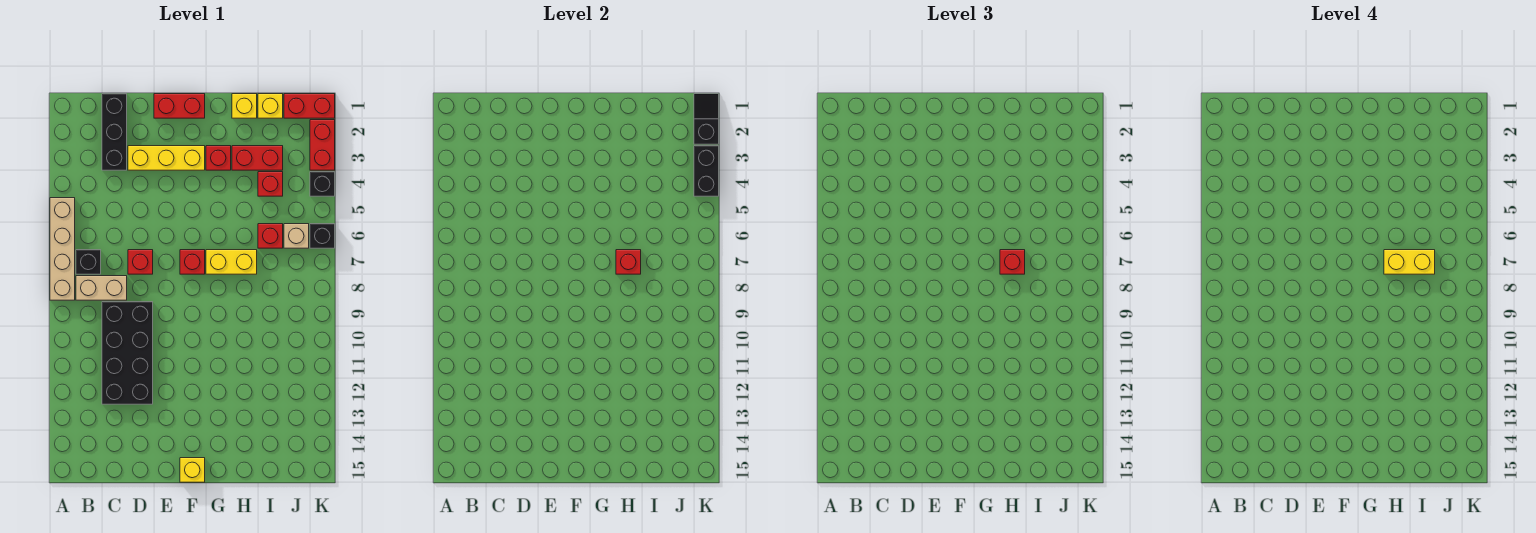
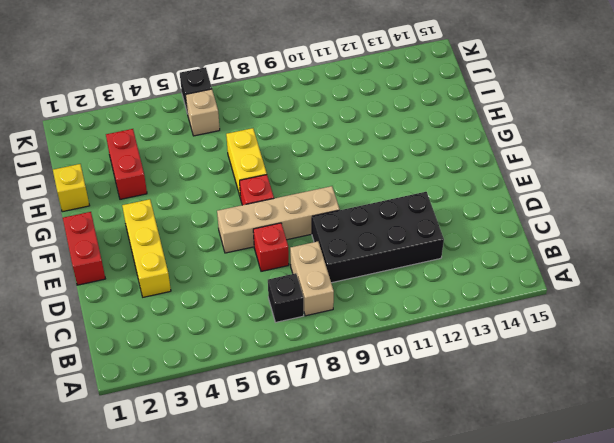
tan brick E6:E9 level 1 -> tan brick A5:A8 level 1
none -> black brick C1:C3 level 1
none -> yellow brick F15 level 1
none -> red brick G3 level 1

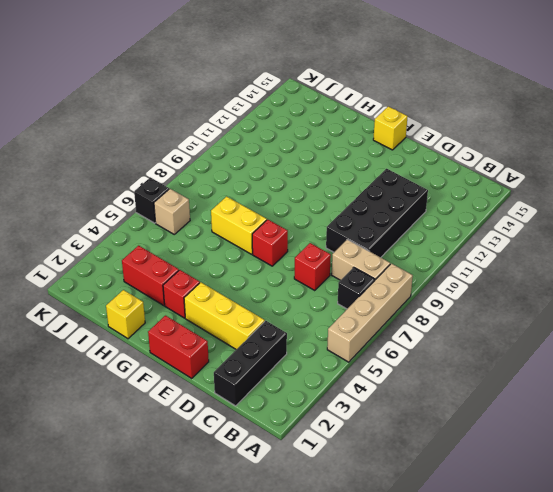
none -> yellow brick I1 level 1
none -> red brick I4 level 1
none -> red brick I6 level 1

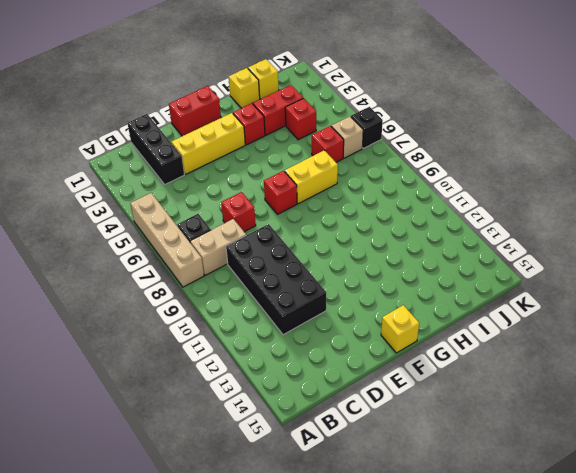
none -> red brick J1:K1 level 1
none -> red brick K2:K3 level 1
none -> black brick K4 level 1

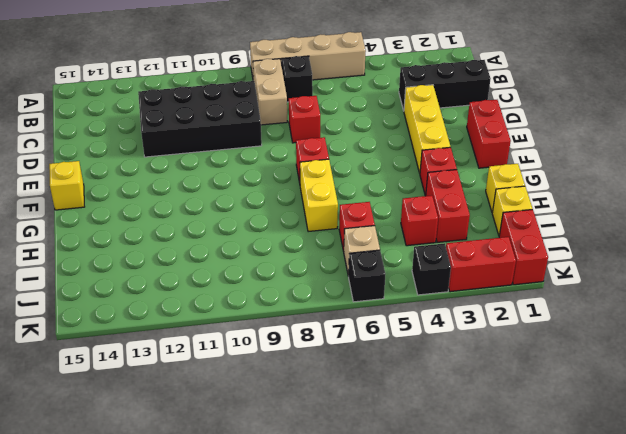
none -> red brick H7 level 2
none -> black slope K1:K2 level 2 top 2
none -> black brick K3:K4 level 2

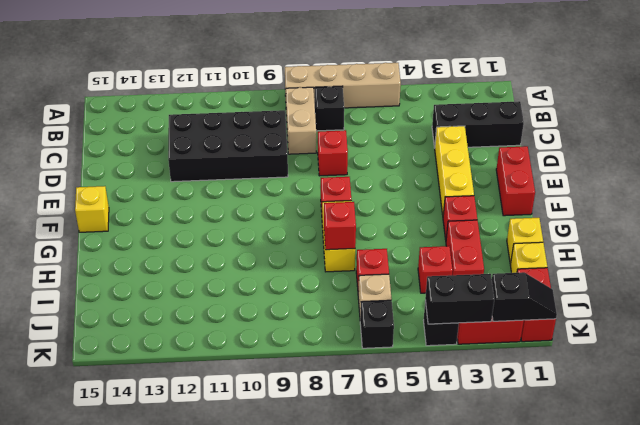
none -> red brick H7 level 3
none -> yellow brick H7:I7 level 4

